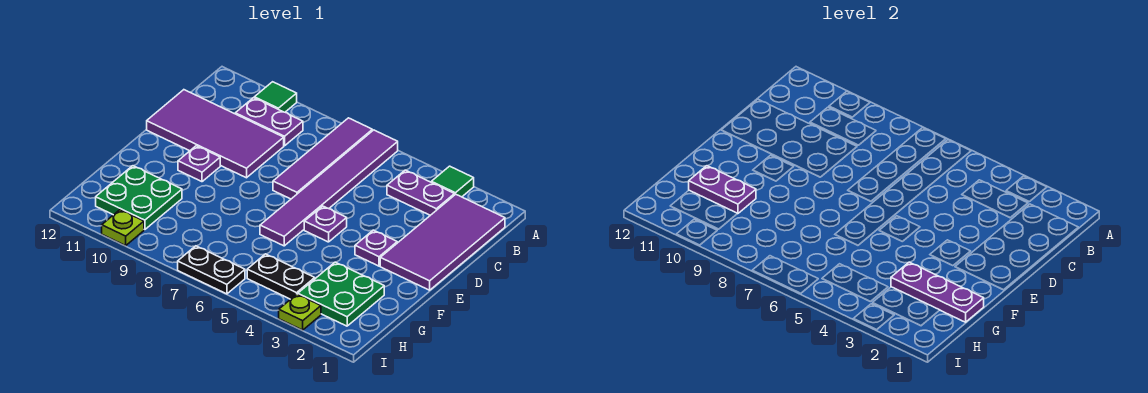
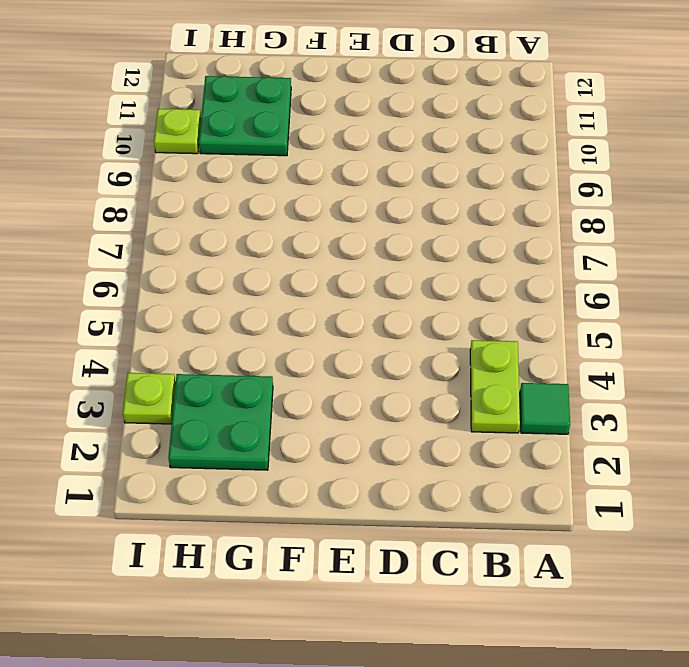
lime plate B3:B4 level 1 -> purple plate B3:B4 level 1
none -> purple tile A6:F6 level 1
none -> purple tile A7:D7 level 1
none -> green tile A10 level 1

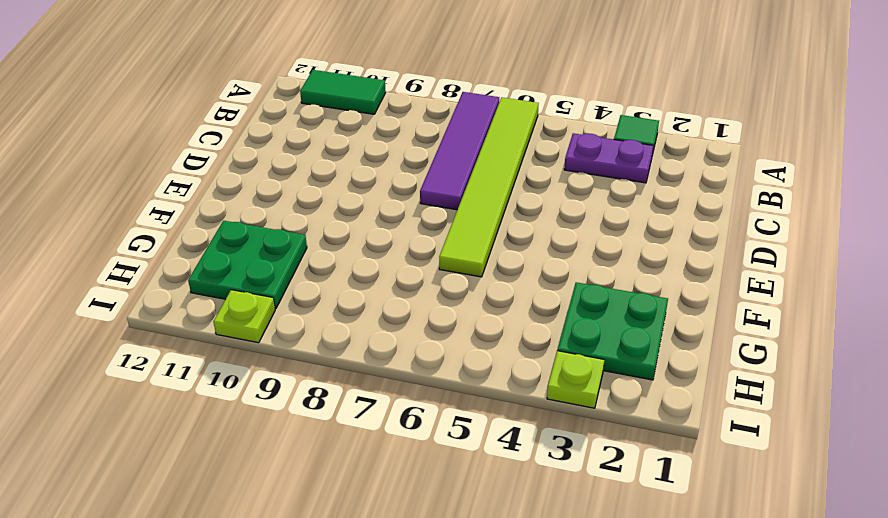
lime tile A6:F6 level 1 -> purple tile A6:F6 level 1
green tile A10:A11 level 1 -> green tile A10 level 1
none -> purple tile B1:E2 level 1
none -> purple plate B9:B10 level 1
none -> purple tile C9:D12 level 1

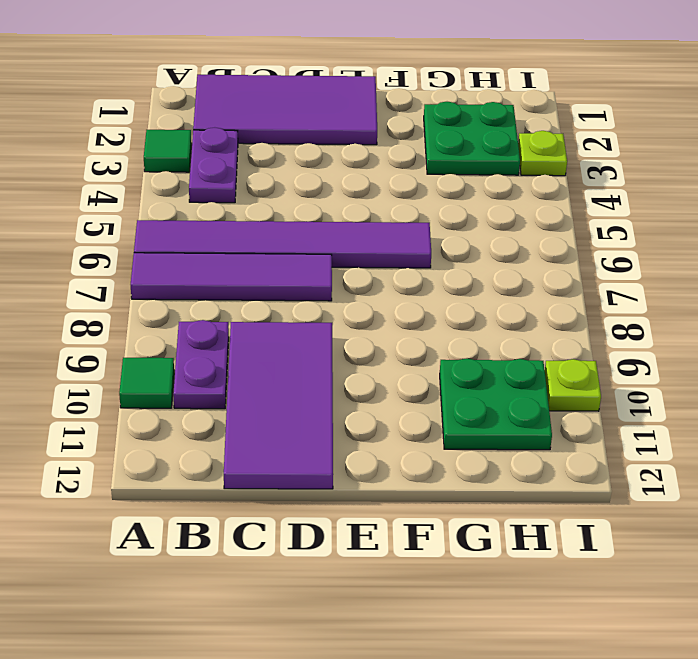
none -> purple plate E3 level 1
none -> purple plate E5 level 1
none -> purple plate E10 level 1

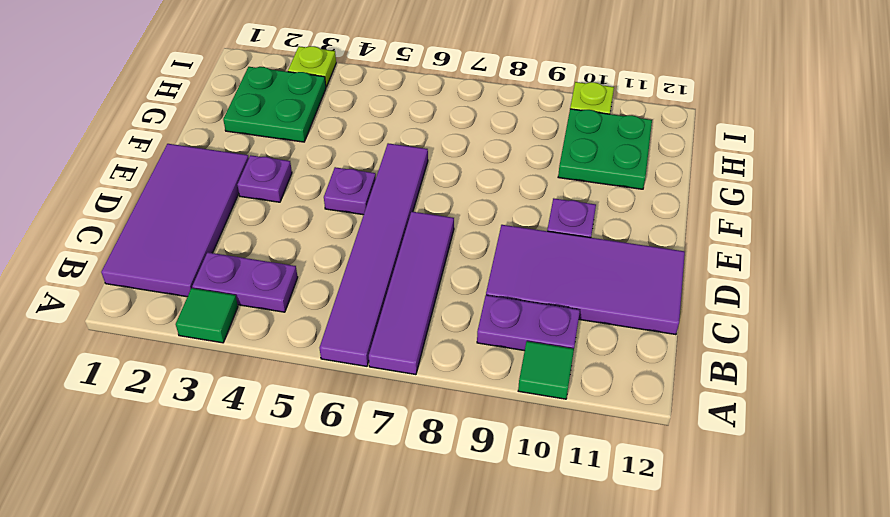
none -> black plate H4:H5 level 1
none -> black plate I6:I7 level 1
none -> purple plate G1:G3 level 2

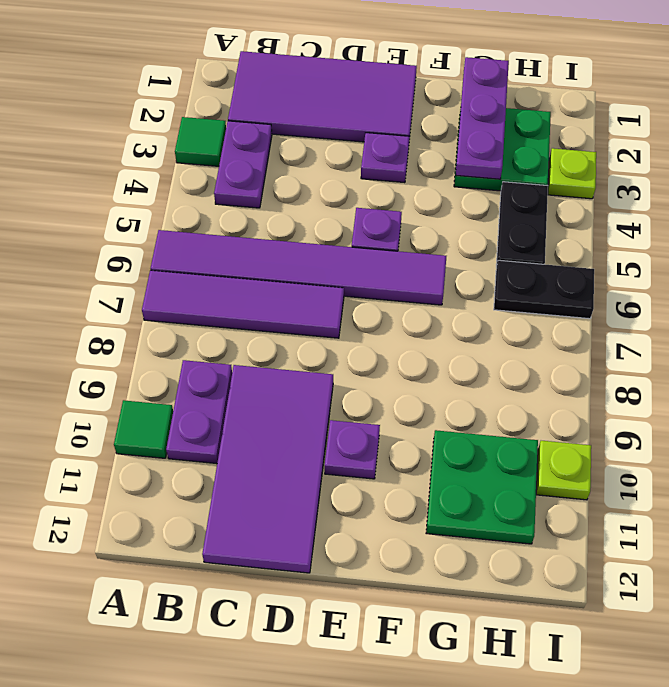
black plate H6:I6 level 1 -> black plate I6:I7 level 1
none -> purple plate G10:G11 level 2

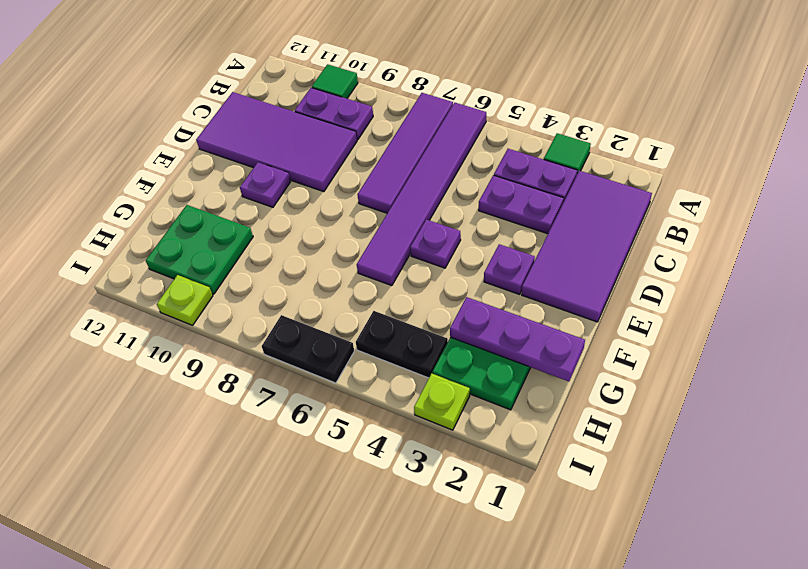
purple plate C3:C4 level 1 -> purple plate G10:G11 level 2

